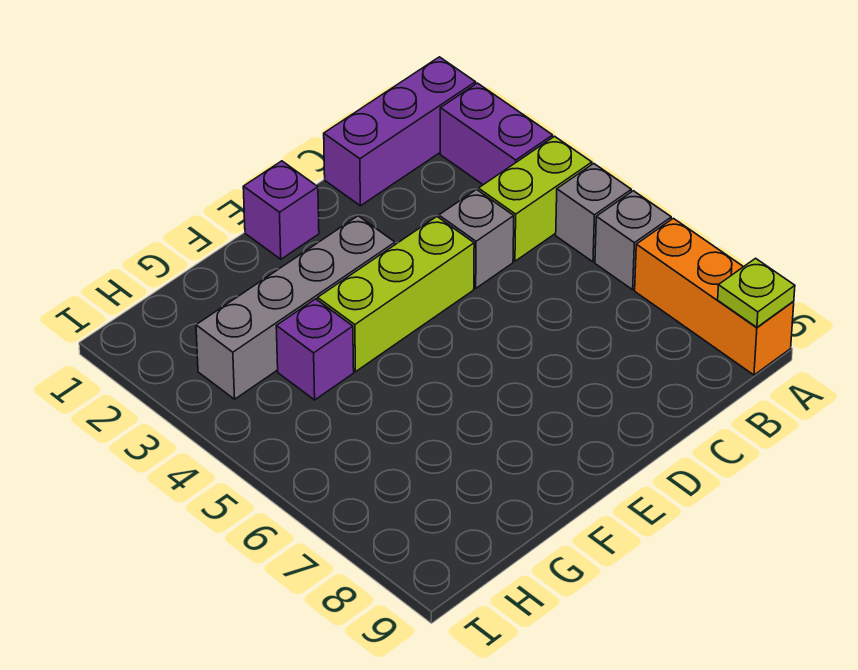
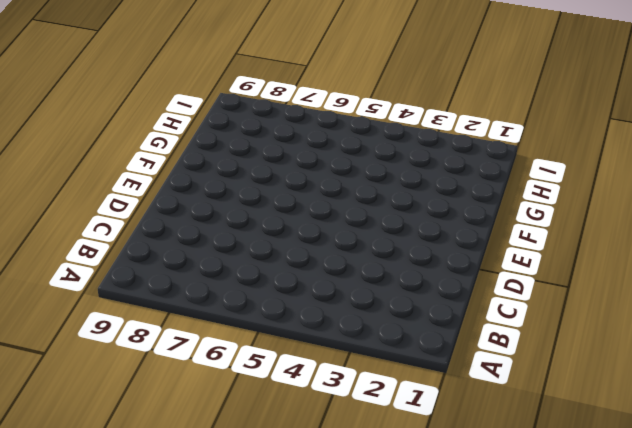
none -> purple brick A1:C1 level 1
none -> purple brick A2:A3 level 1
none -> lime brick A4:B4 level 1

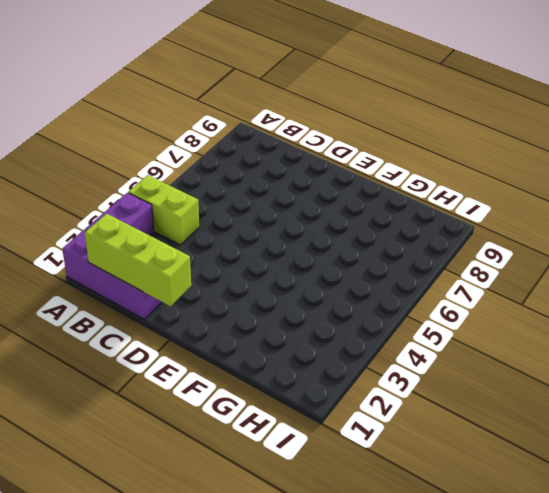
lime brick B1:D1 level 2 -> lime brick D4:F4 level 1
none -> grey brick A5 level 1
none -> grey brick A6 level 1
none -> orange brick A7:A9 level 1

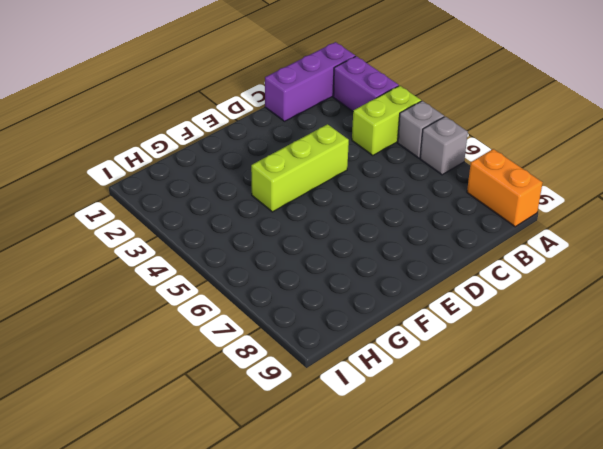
orange brick A8:A9 level 1 -> orange brick A7:A9 level 1
none -> grey brick C4 level 1
none -> purple brick E1 level 1
none -> grey brick E3:H3 level 1

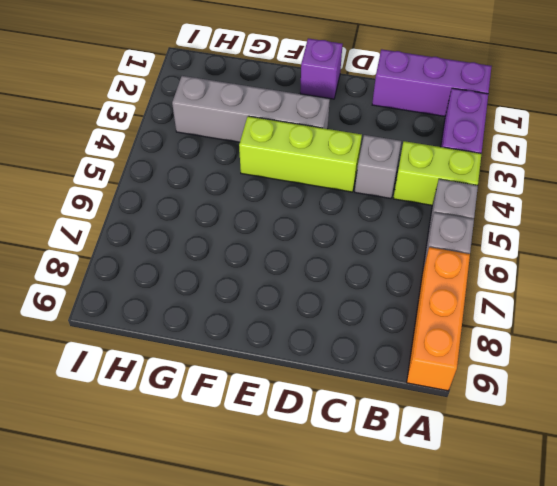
none -> purple brick G4 level 1
none -> lime plate A9 level 2

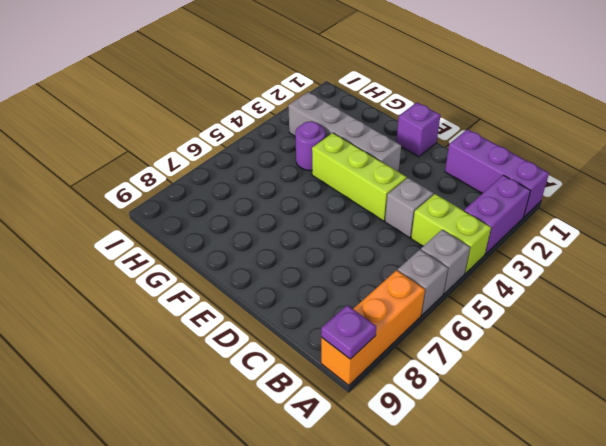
purple plate A9 level 2 -> lime plate A9 level 2
purple round brick G4 level 1 -> purple brick G4 level 1

